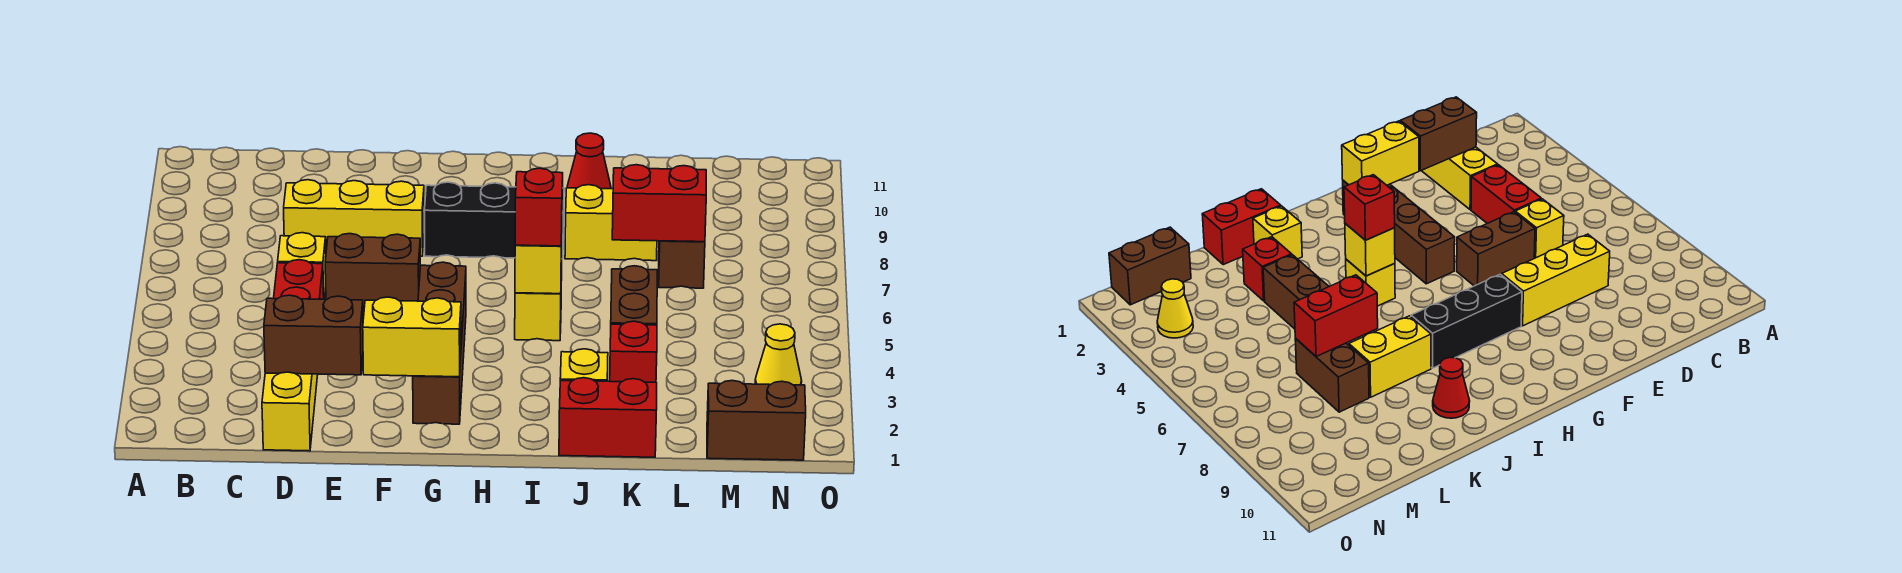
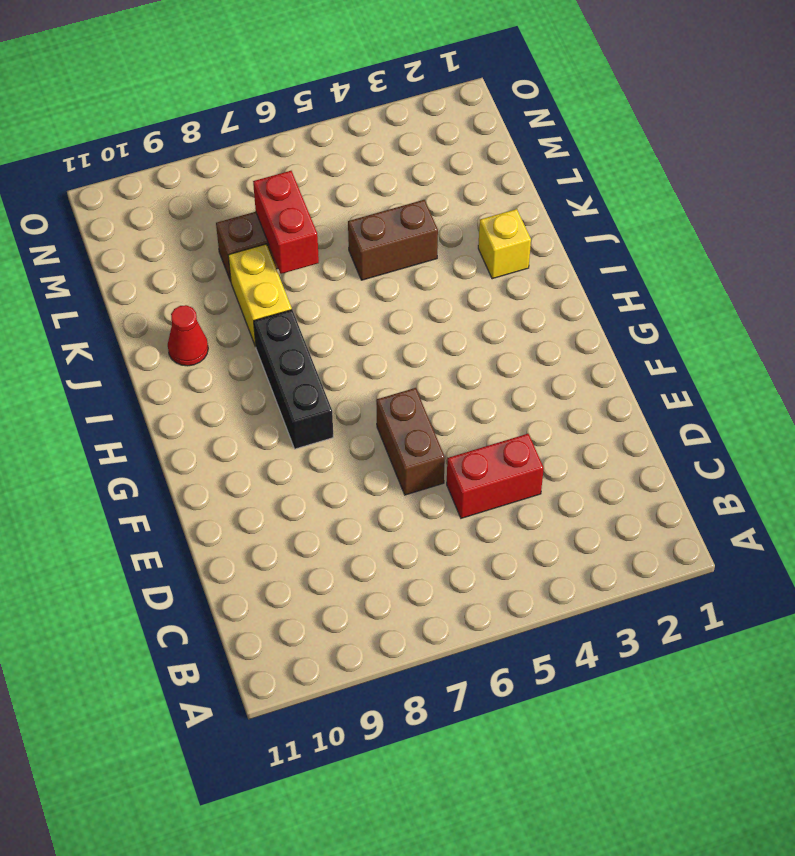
none -> yellow brick D1:D3 level 1
none -> yellow brick D6 level 1
none -> yellow brick D8:F8 level 1

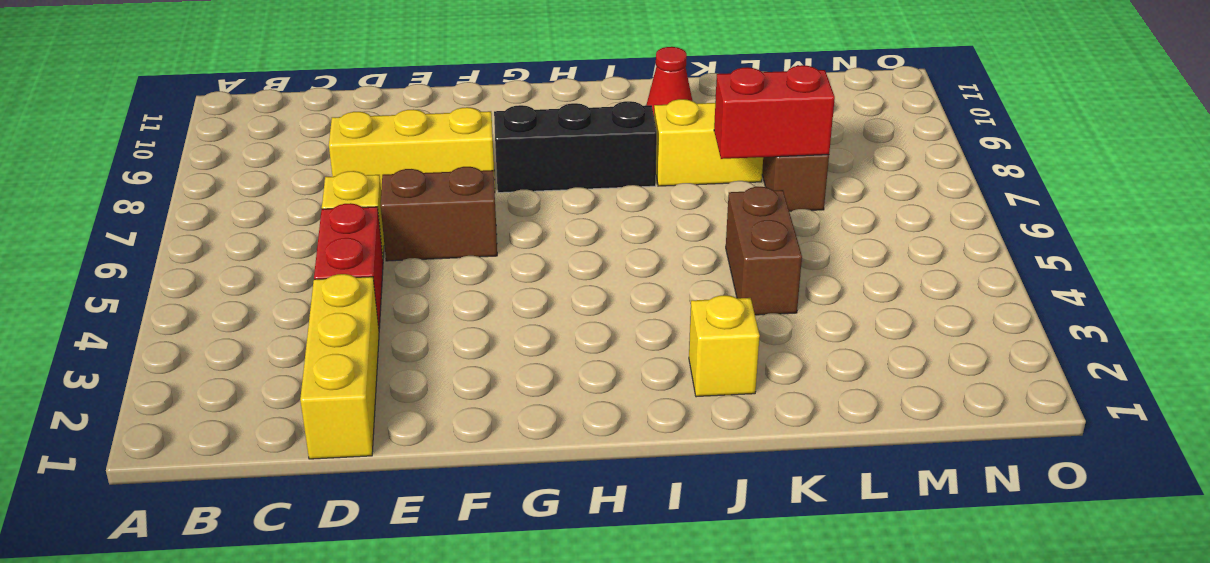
none -> brown brick G2:G5 level 1
none -> yellow brick I5 level 1
none -> red brick J1:K1 level 1

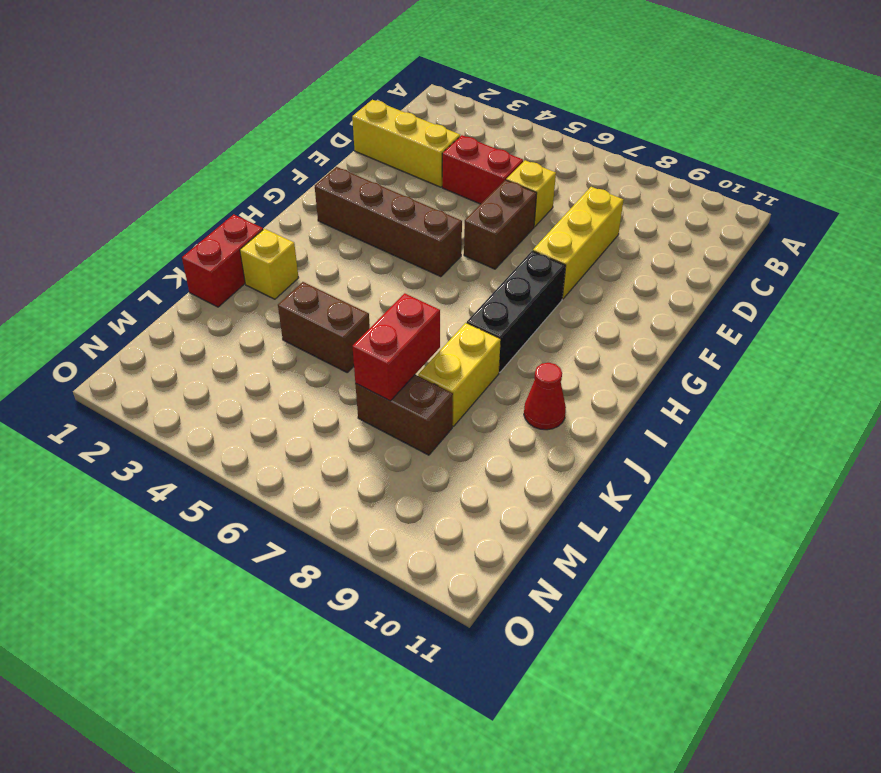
none -> yellow brick I5 level 1
none -> red brick K3 level 1
none -> brown brick M1:N1 level 1

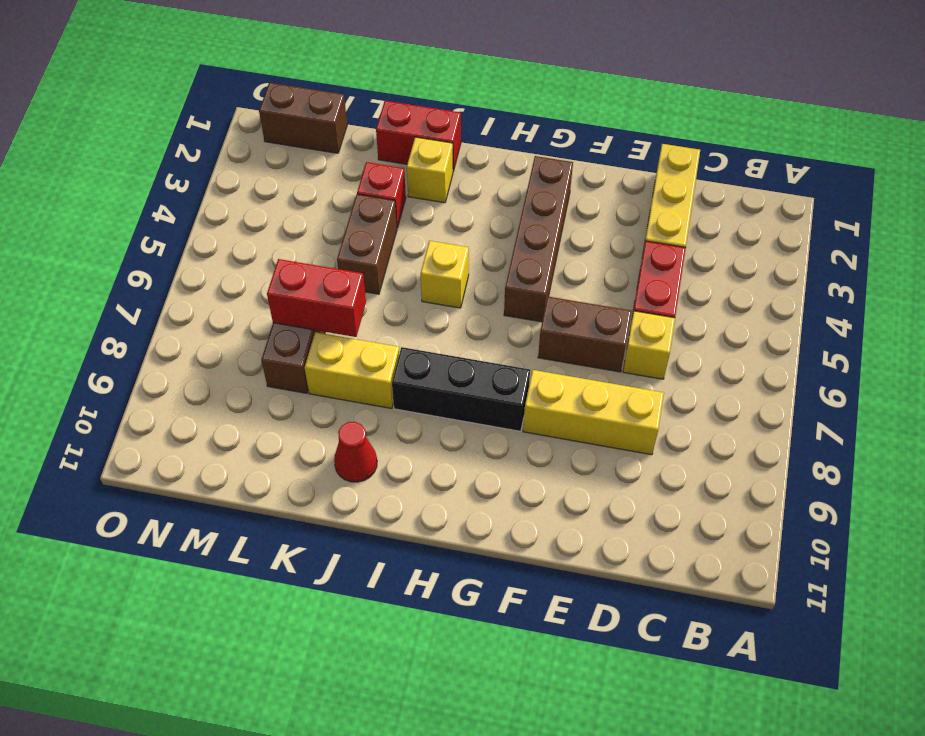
none -> yellow cone N3 level 1
none -> brown brick D2:E2 level 2
none -> yellow brick F2:G2 level 2

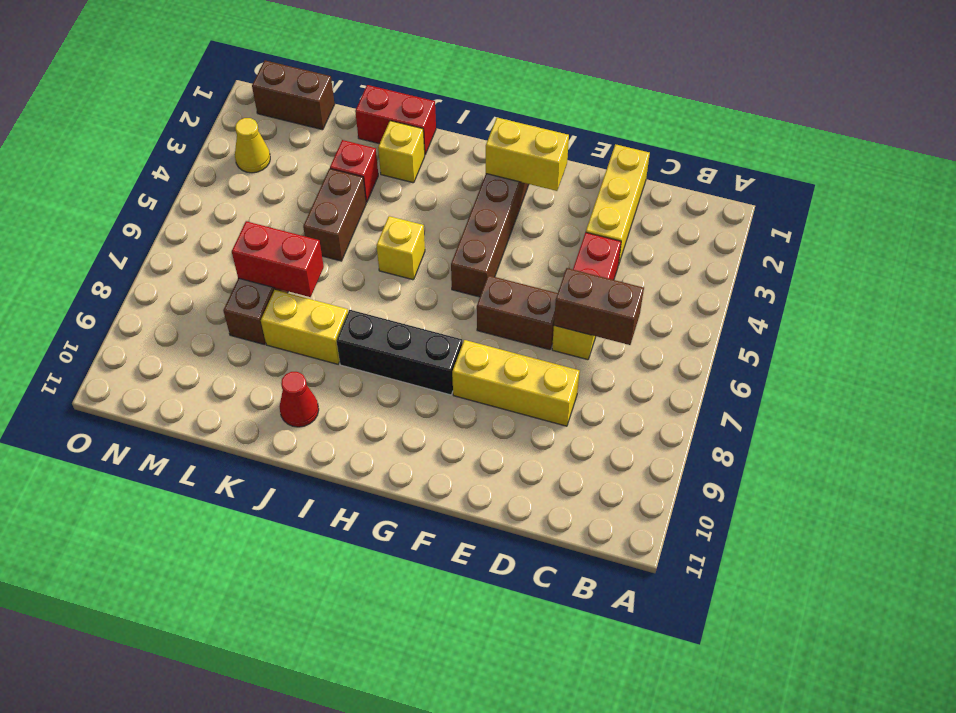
brown brick C6:D6 level 2 -> brown brick D2:E2 level 2
none -> yellow brick I5 level 2
none -> red brick I5 level 3

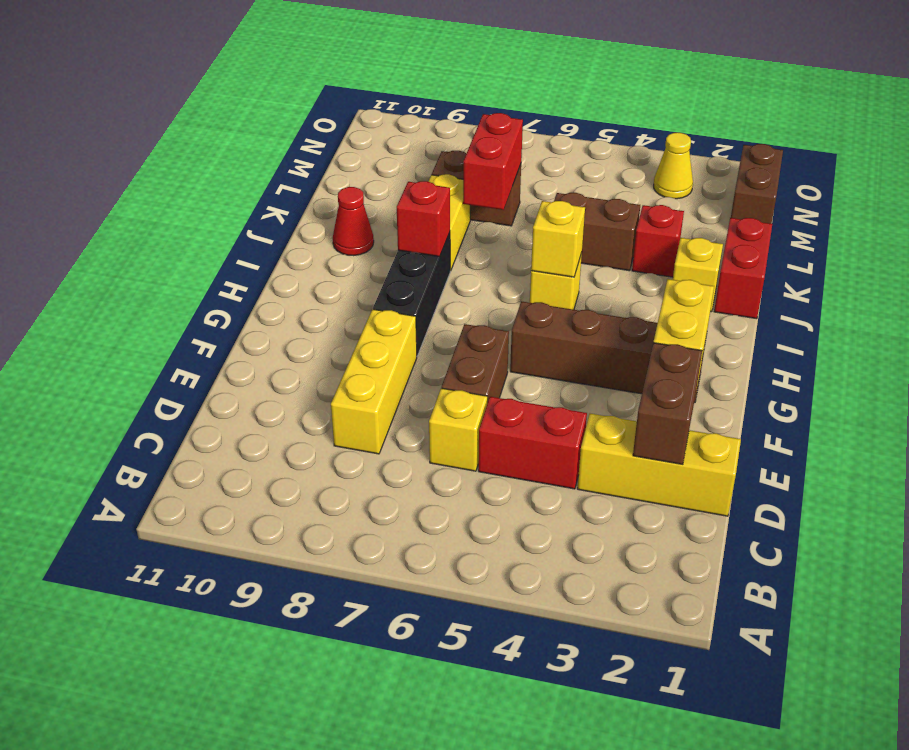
red brick I8 level 2 -> red brick I5 level 3

